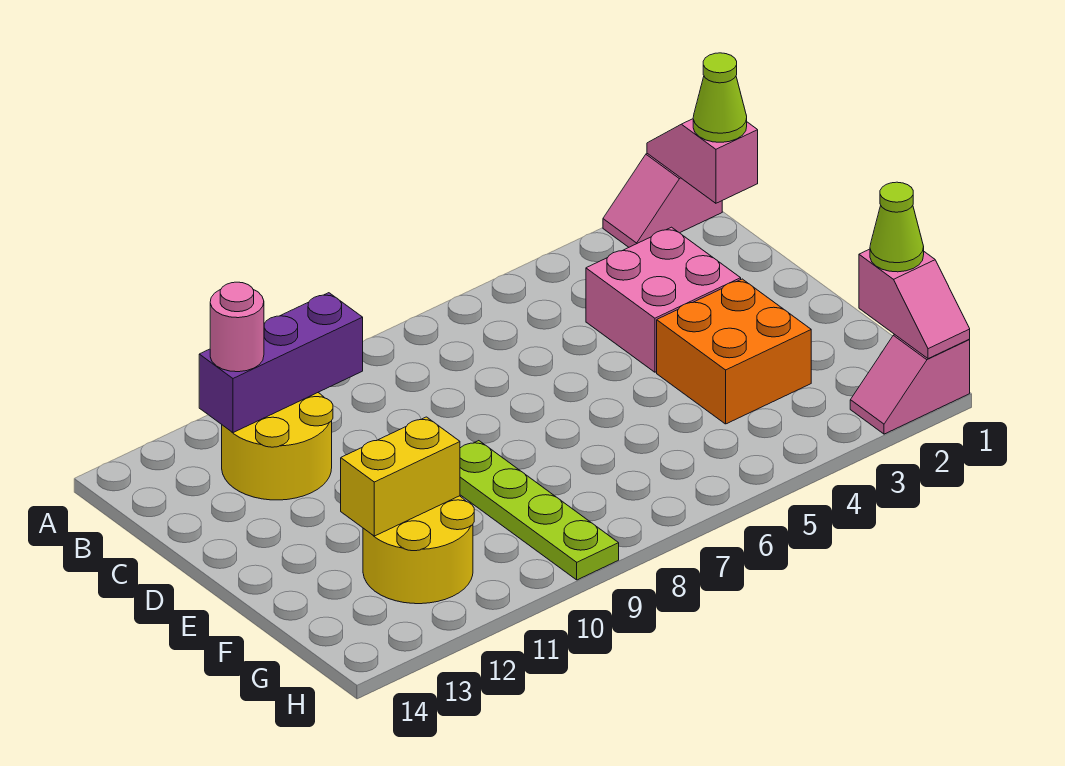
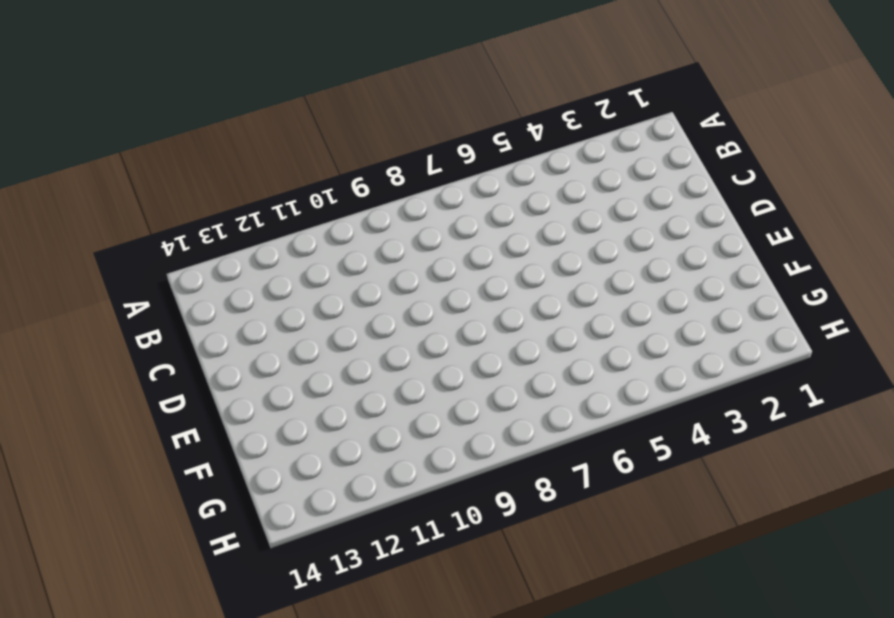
none -> pink slope A1:A2 level 1 top 1
none -> yellow round brick B11:C12 level 1
none -> pink brick C3:D4 level 1

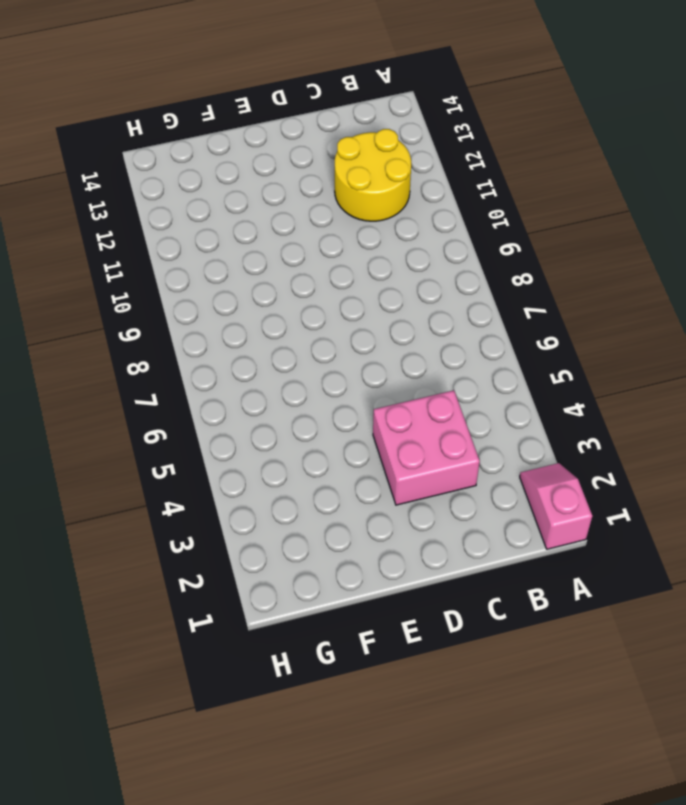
none -> orange brick E3:F4 level 1
none -> lime plate E9:H9 level 1
none -> yellow round brick F11:G12 level 1

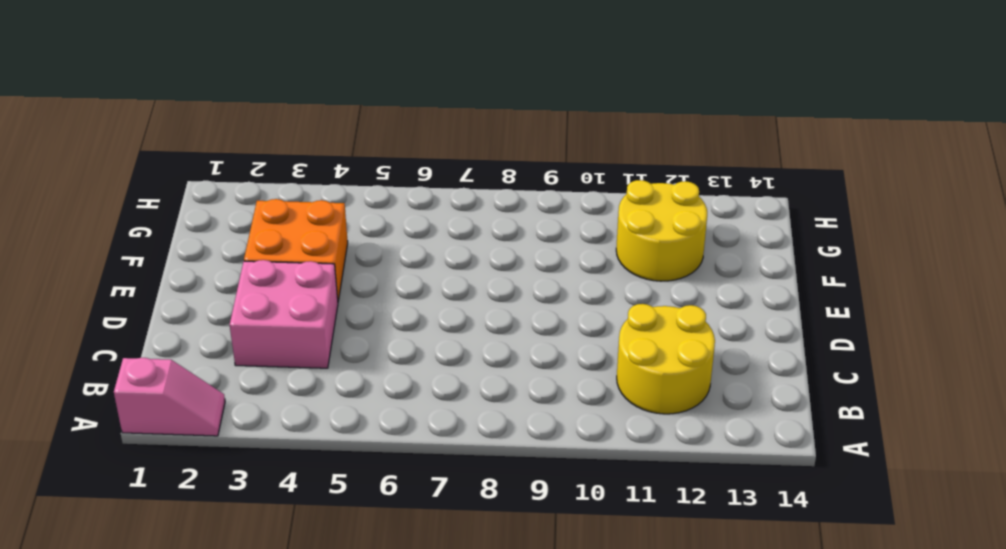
none -> lime plate E9:H9 level 1
none -> pink slope H1:H2 level 1 top 1
none -> pink slope A1:B1 level 2 top B

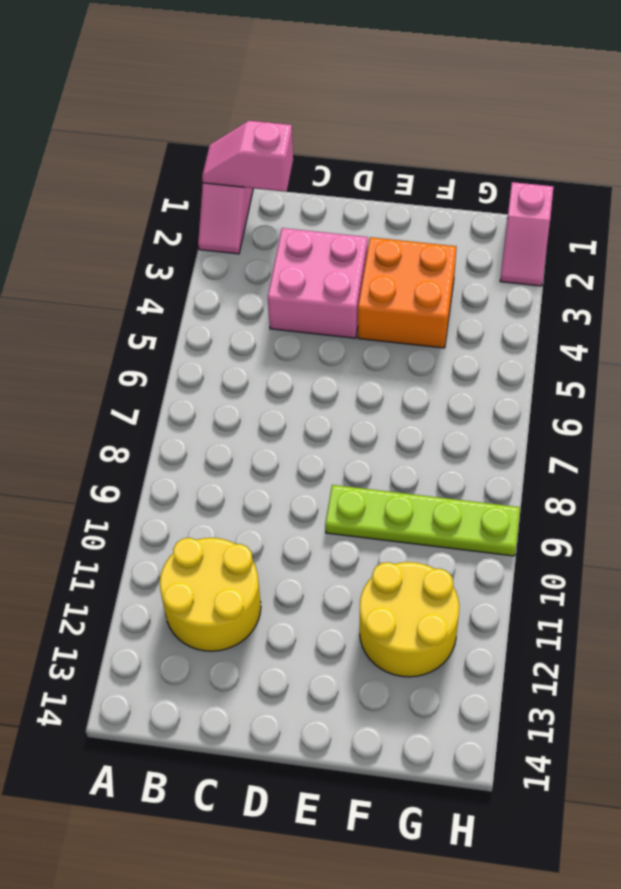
none -> purple brick B10:B12 level 2
none -> yellow brick F11:F12 level 2
none -> pink slope G1:H1 level 2 top G

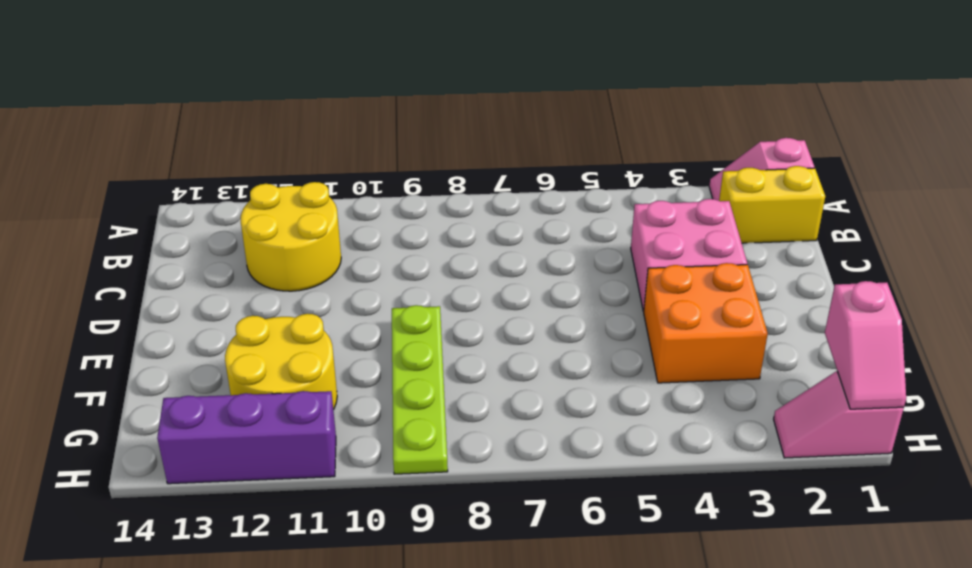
yellow brick B1:B2 level 1 -> yellow brick F11:F12 level 2
purple brick H11:H13 level 1 -> purple brick B10:B12 level 2
none -> pink slope A1:B1 level 2 top B
none -> lime cone B1 level 3
none -> pink round brick B12 level 3

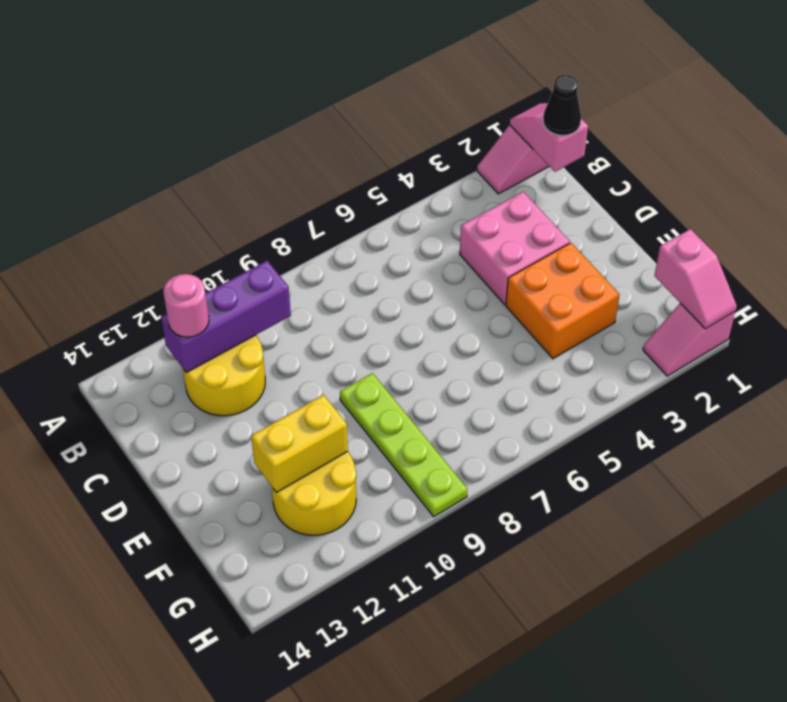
black cone B1 level 3 -> lime cone B1 level 3
none -> lime cone G1 level 3

